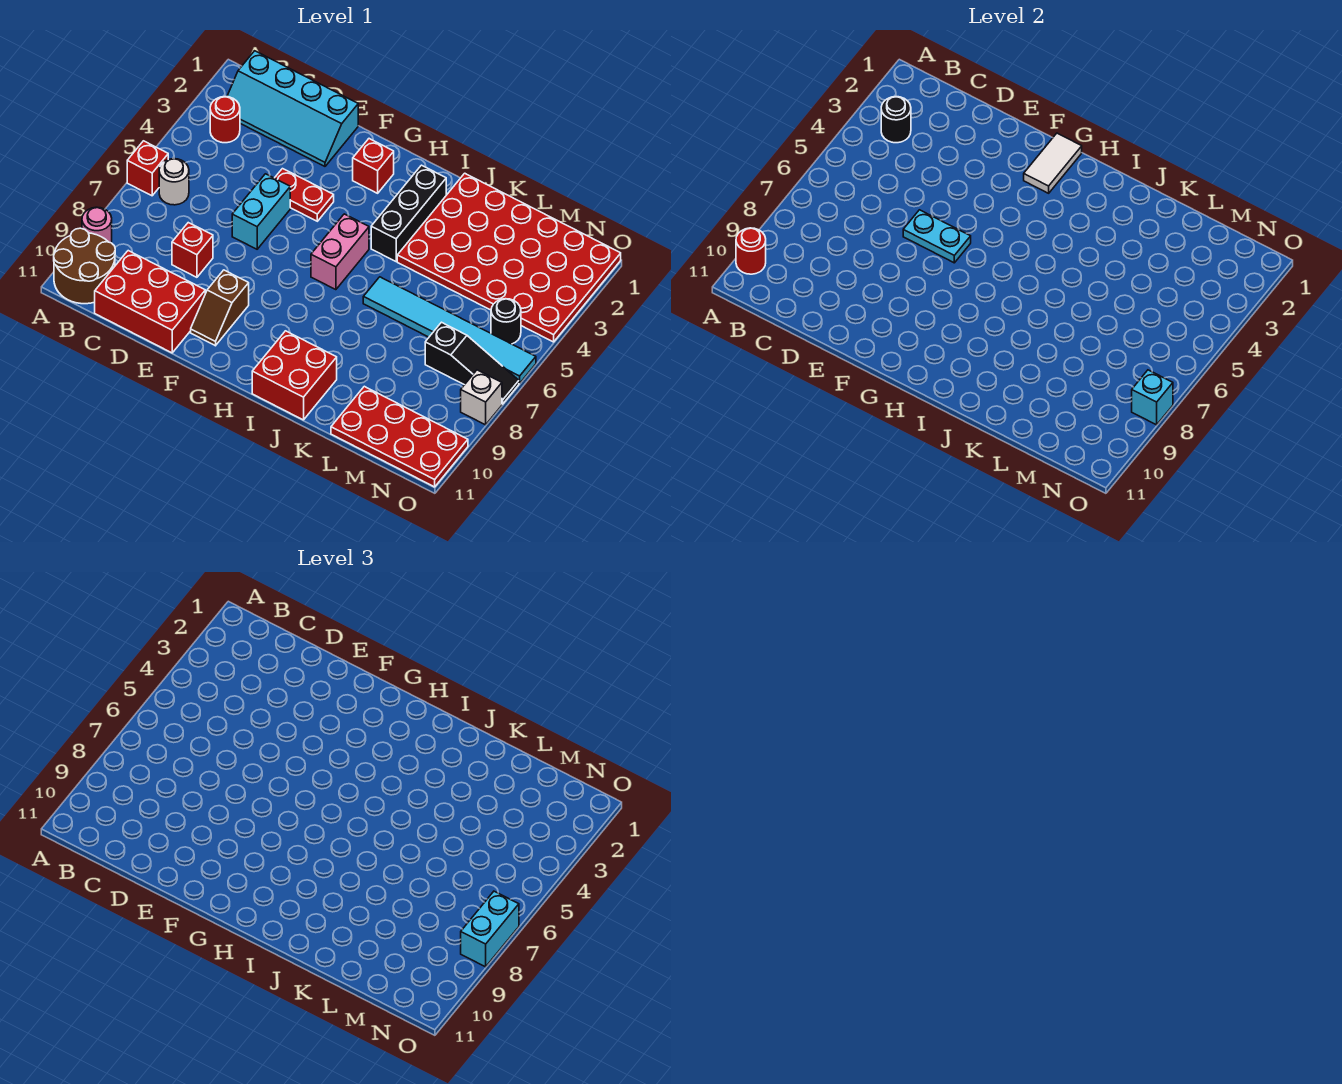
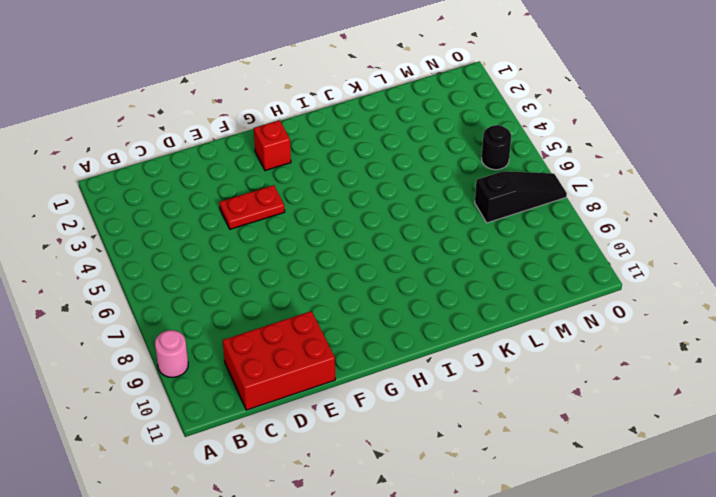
none -> red brick A6 level 1
none -> brown round brick A10:B11 level 1
none -> cyan slope B1:E2 level 1 top 1

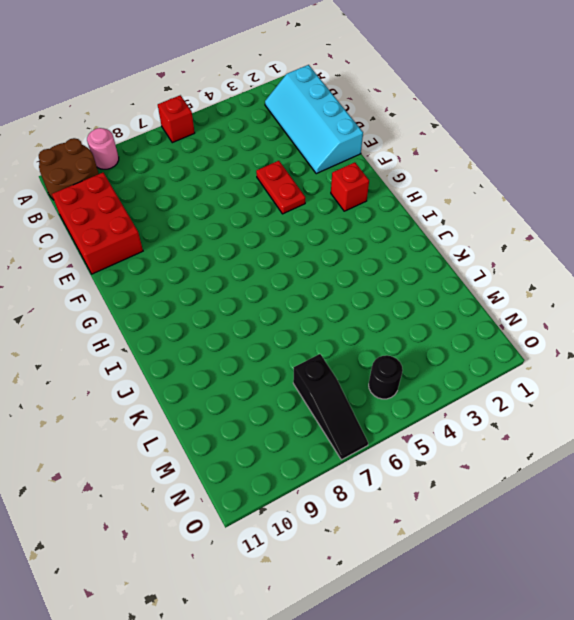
none -> red round brick B3 level 1
none -> white round brick B6 level 1
none -> red brick D8 level 1

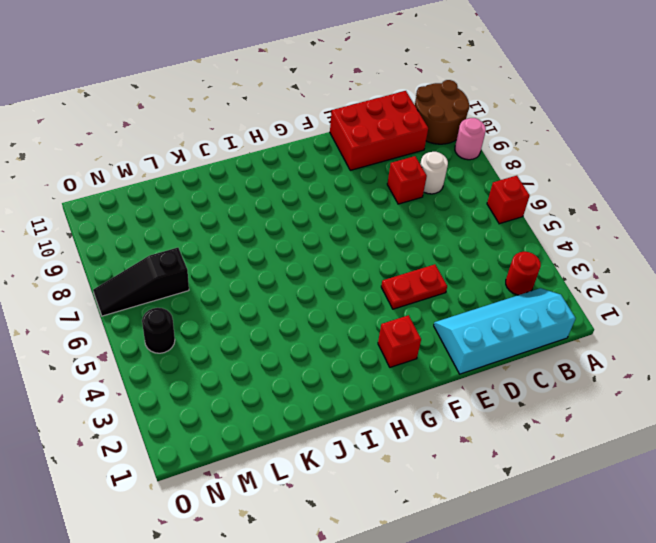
white round brick C8 level 1 -> white round brick B6 level 1
none -> cyan brick E5:E6 level 1
none -> brown slope F9:F10 level 1 top 9
none -> pink brick H5:H6 level 1

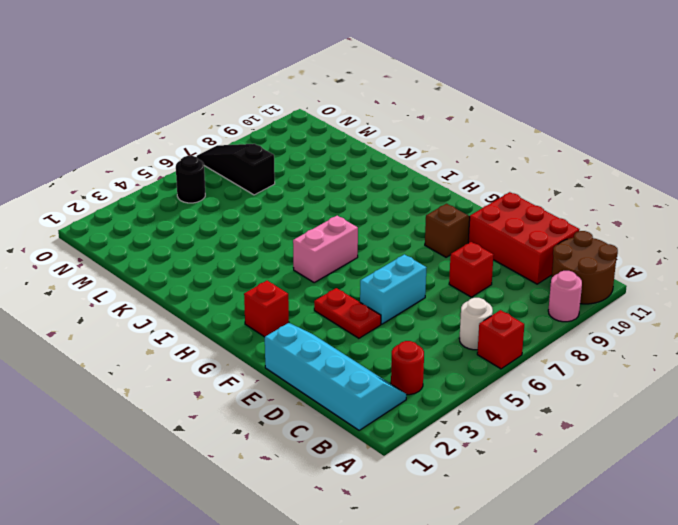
none -> black brick I2:I4 level 1
none -> red brick I10:J11 level 1
none -> red plate J1:O4 level 1

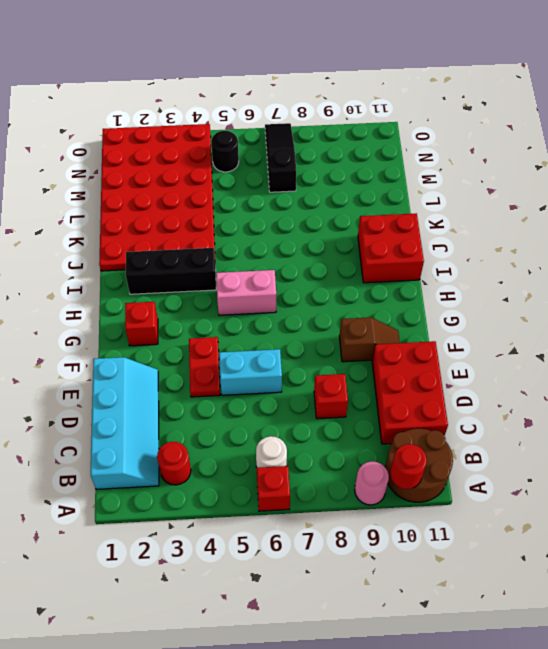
none -> cyan tile J6:O6 level 1
none -> red plate L10:O11 level 1
none -> white brick O8 level 1

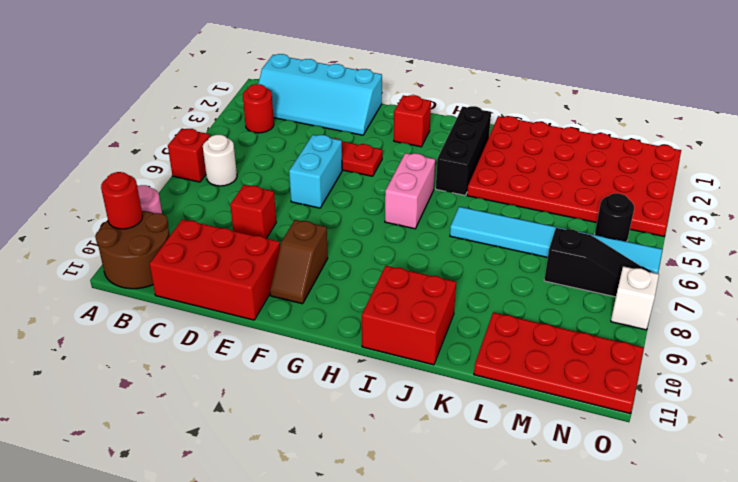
none -> black round brick B3 level 2
none -> cyan plate E6:F6 level 2
none -> white tile G1:G2 level 2

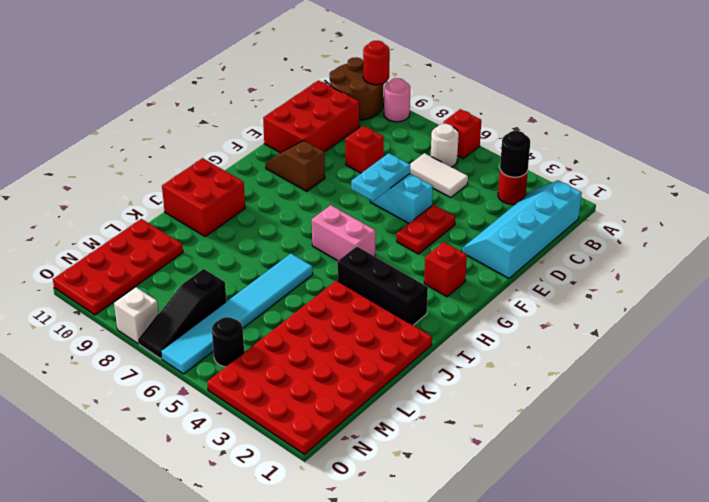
white tile C5:C6 level 1 -> white tile G1:G2 level 2
none -> cyan brick O8 level 2
none -> cyan brick O7:O8 level 3

